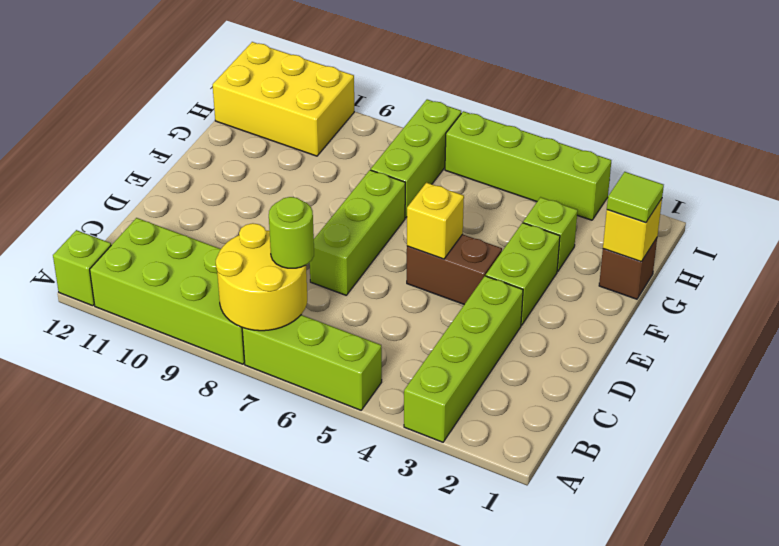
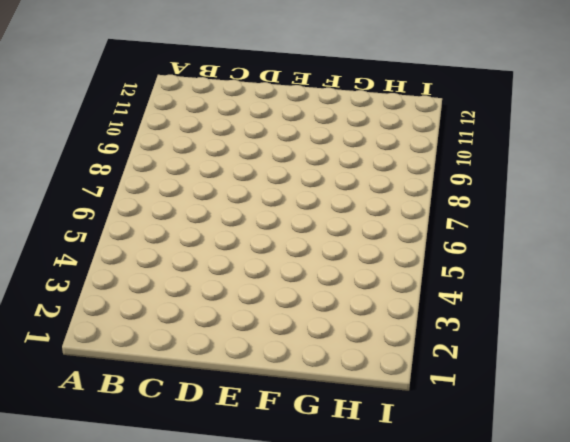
none -> lime brick A3:D3 level 1
none -> lime brick A5:A7 level 1
none -> lime brick A8:B11 level 1

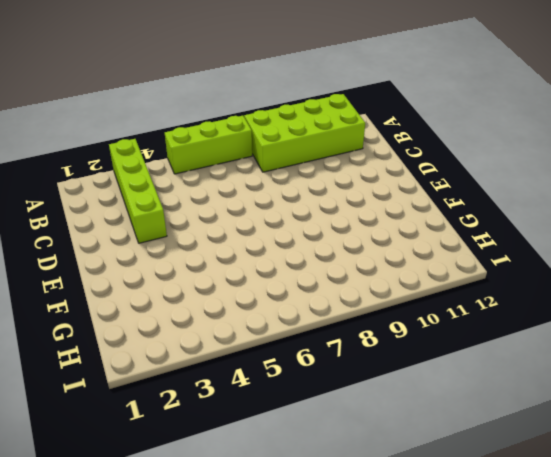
none -> lime brick A12 level 1
none -> lime brick D7:F7 level 1
none -> lime brick E3:F3 level 1

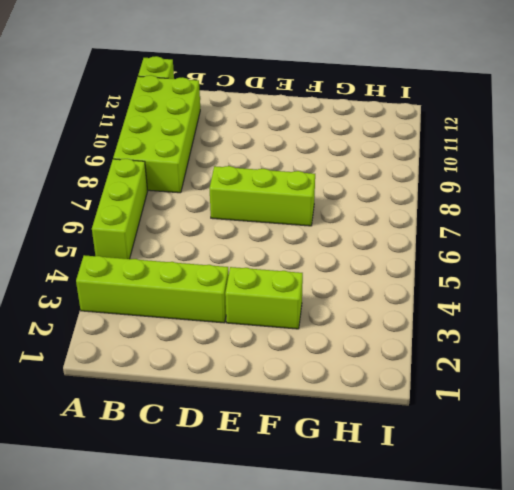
none -> brown brick E4:E5 level 1
none -> brown brick G1 level 1
none -> lime brick G3 level 1

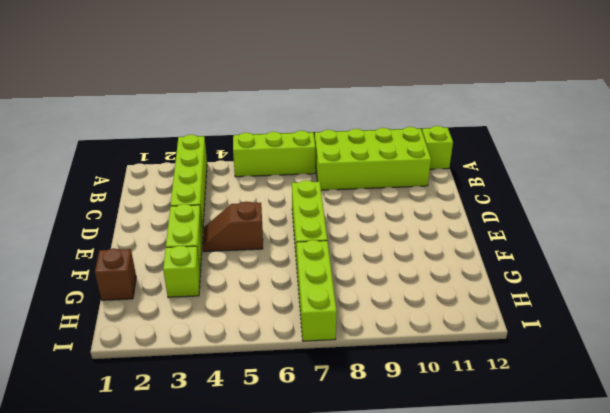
brown slope E4:E5 level 1 top 5 -> brown brick E4:E5 level 1
none -> yellow brick H10:I12 level 1
none -> lime brick I3:I6 level 1
none -> yellow round brick A7:B8 level 2

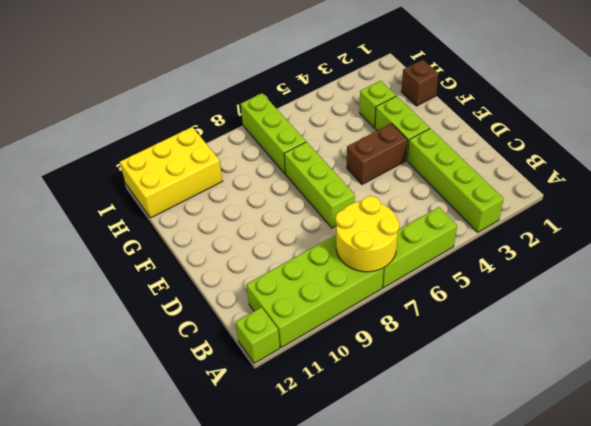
none -> lime brick I3:I6 level 1
none -> yellow brick E5 level 2
none -> yellow brick G1 level 2

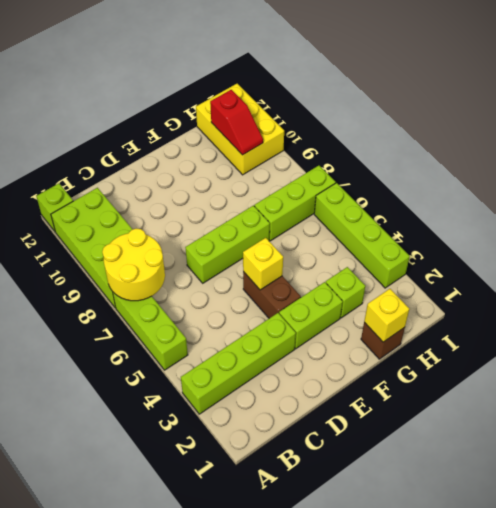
red slope H10:H11 level 2 top 11 -> none
none -> lime round brick B7 level 3
none -> lime tile G1 level 3

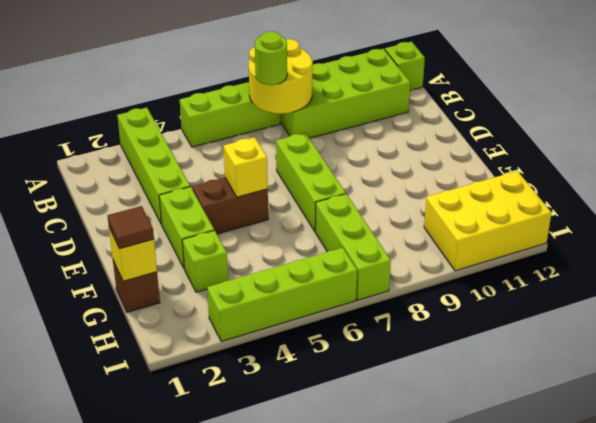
brown tile G1 level 3 -> lime tile G1 level 3

